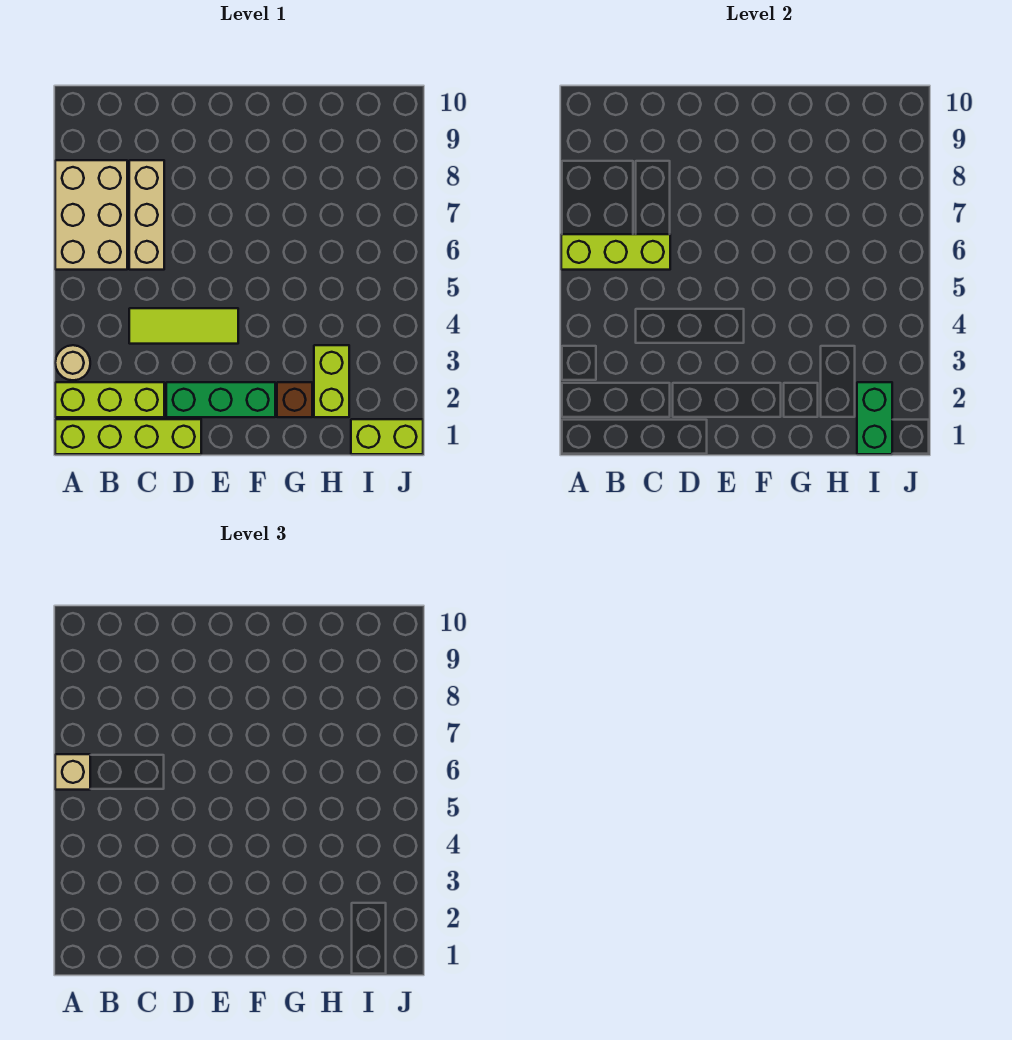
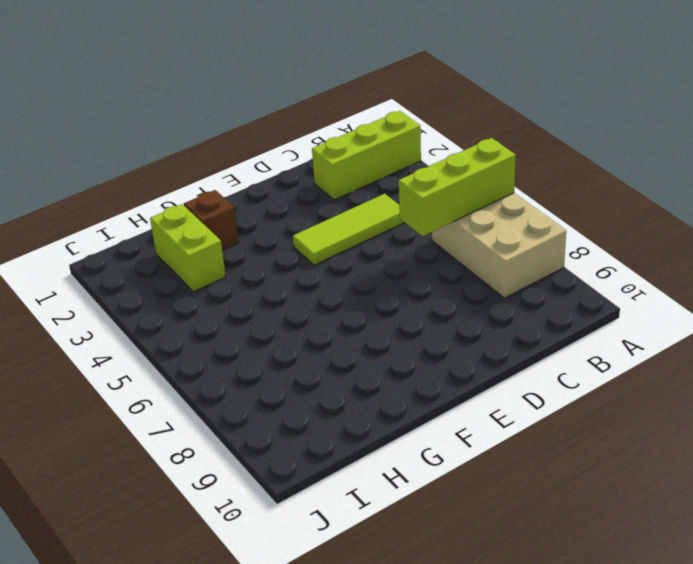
none -> lime brick A1:D1 level 1
none -> tan round brick A3 level 1
none -> tan brick C6:C8 level 1

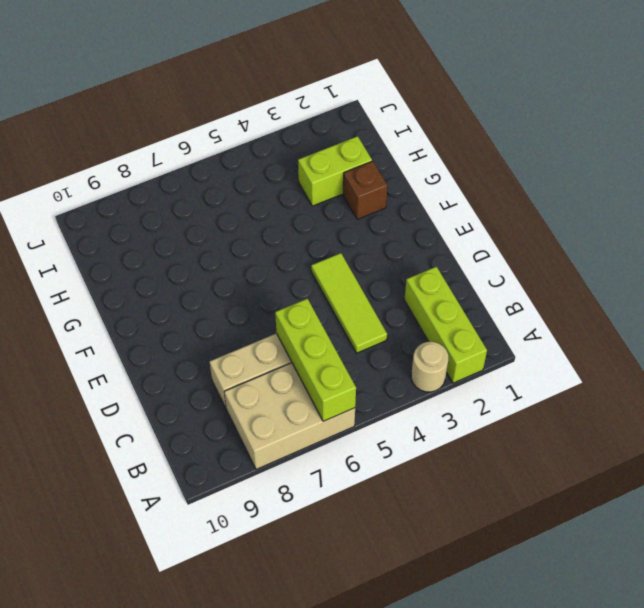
none -> lime brick A1:D1 level 1
none -> green brick D2:F2 level 1
none -> lime brick I1:J1 level 1

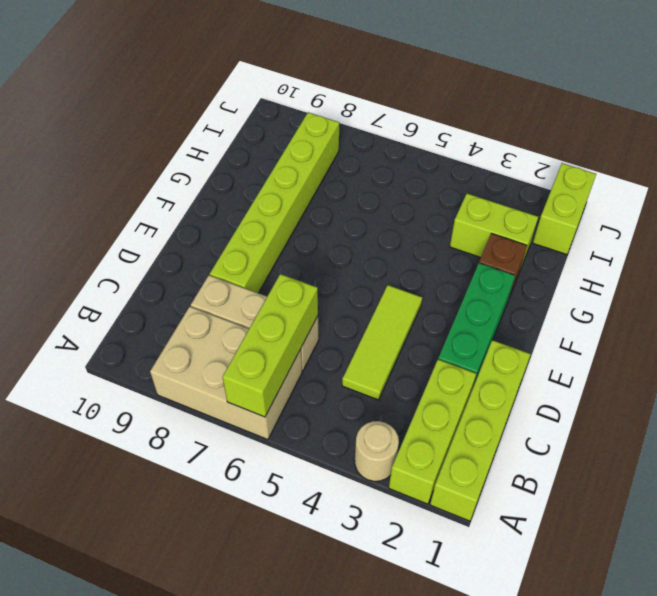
lime brick D8:I8 level 1 -> none
none -> green brick I1:I2 level 2
none -> tan brick A6 level 3

